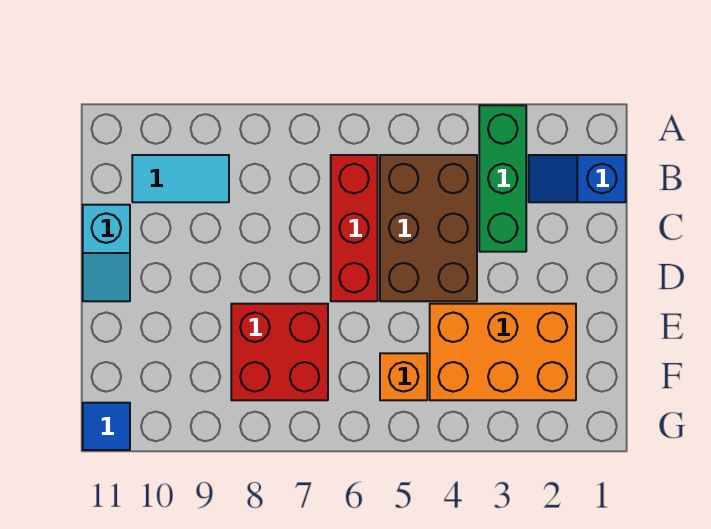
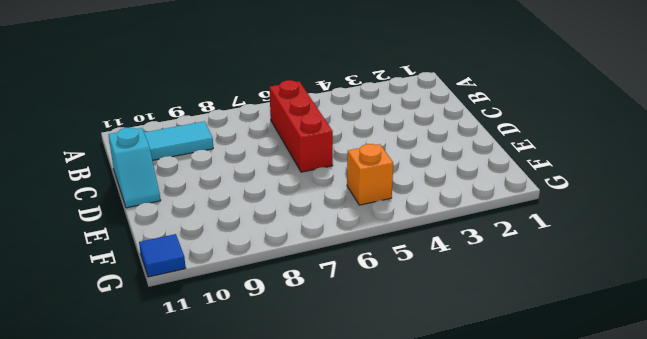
none -> green brick A3:C3 level 1
none -> blue slope B1:B2 level 1 top 1

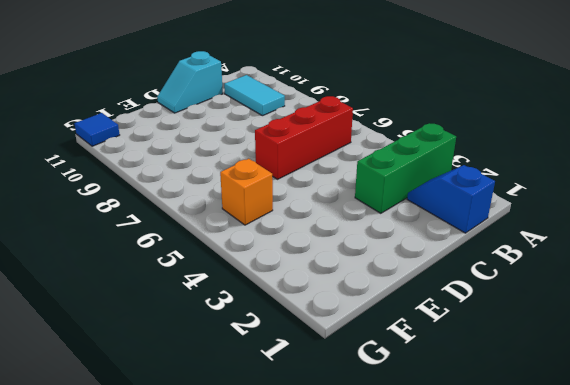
none -> brown brick B4:D5 level 1
none -> orange brick E2:F4 level 1

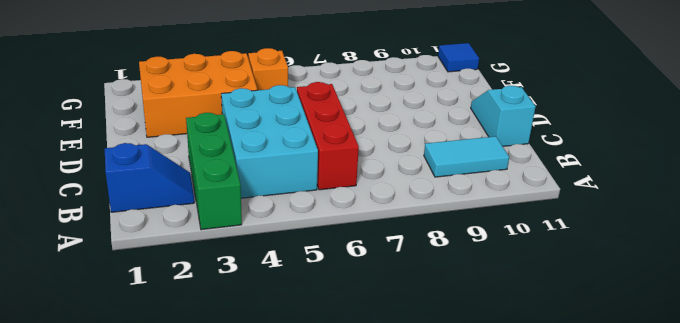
cyan brick B4:D5 level 1 -> brown brick B4:D5 level 1
none -> red brick E7:F8 level 1

